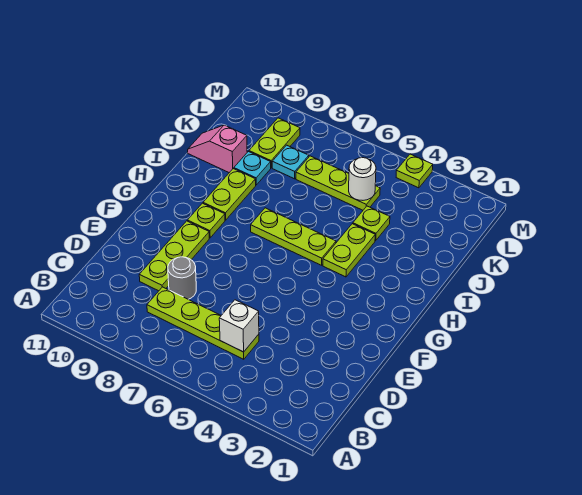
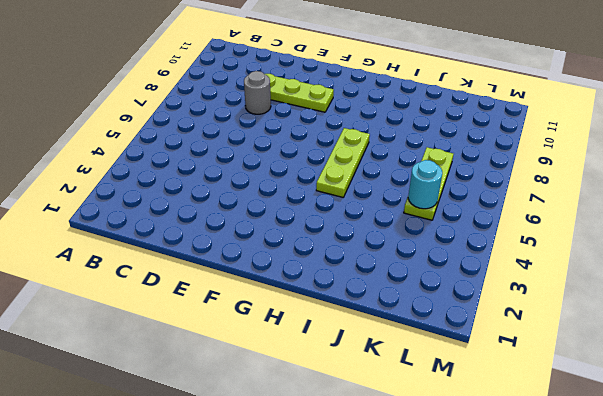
cyan round brick K5 level 2 -> white round brick K5 level 2
none -> lime plate C5:C8 level 1
none -> lime plate G9 level 1
none -> lime plate H4:I4 level 1

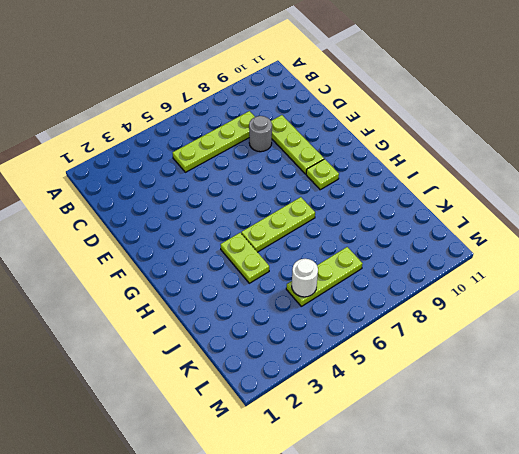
none -> lime plate H9:I9 level 1
none -> lime plate J4 level 1
none -> cyan plate J9 level 1

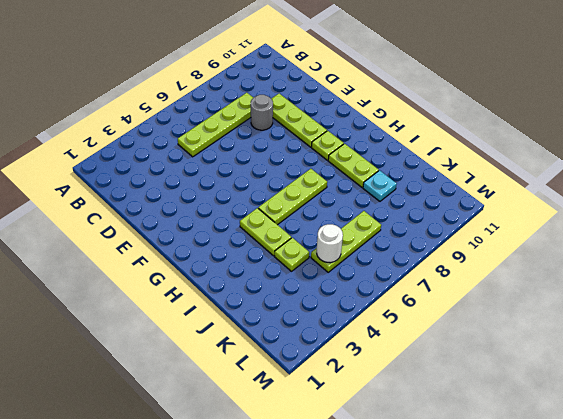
none -> pink slope J10:J11 level 1 top 10
none -> cyan plate K8 level 1
none -> lime plate K9:L9 level 1

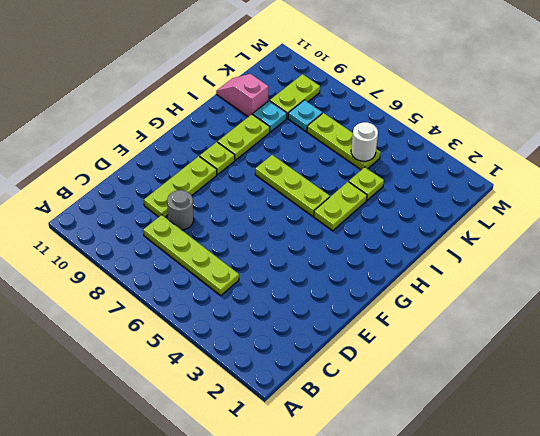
none -> lime plate M4 level 1
none -> white brick C5 level 2

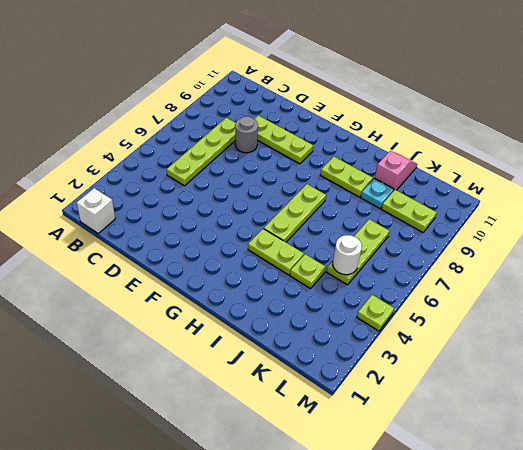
white brick B1 level 1 -> white brick C5 level 2
none -> lime plate G9 level 1
none -> cyan plate K8 level 1

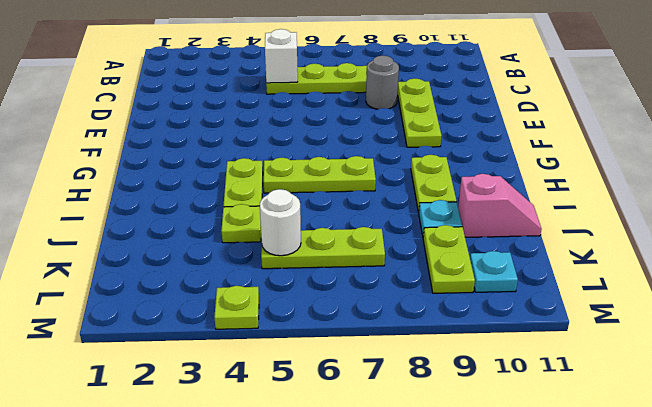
cyan plate L10 level 1 -> cyan plate K8 level 1
none -> lime plate G9 level 1

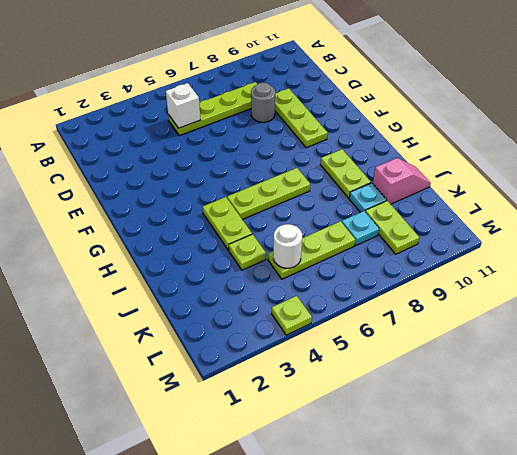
none -> lime plate G9 level 1

